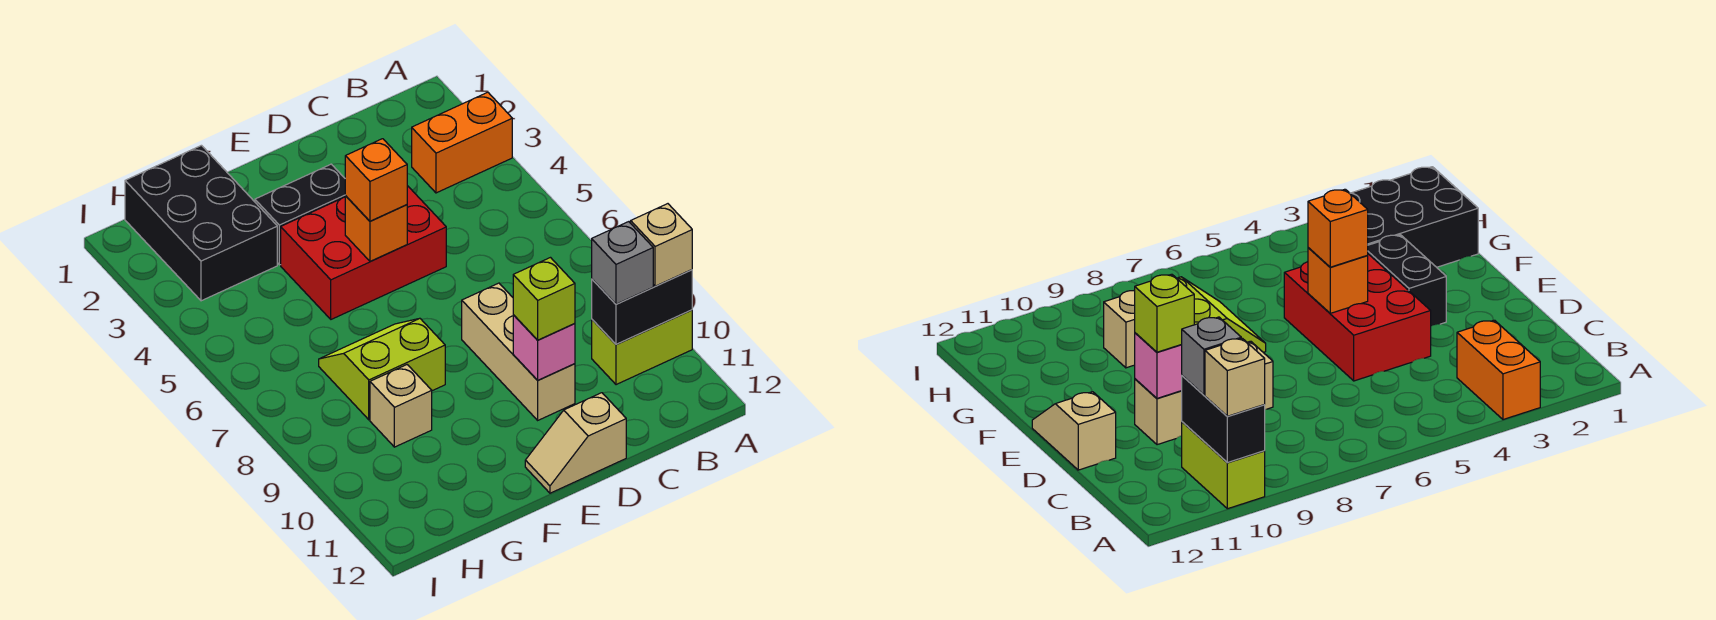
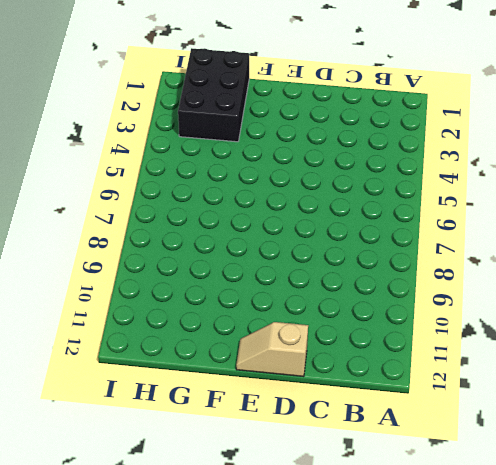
none -> orange brick A3:B3 level 1
none -> lime brick A10:B10 level 1
none -> red brick D4:F5 level 1

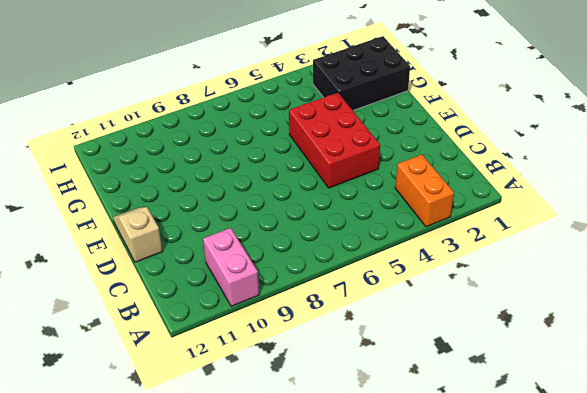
pink brick A10:B10 level 1 -> lime brick A10:B10 level 1
none -> tan brick D8:D10 level 1
none -> black brick E3:F3 level 1
none -> lime slope F7:G8 level 1 top 8

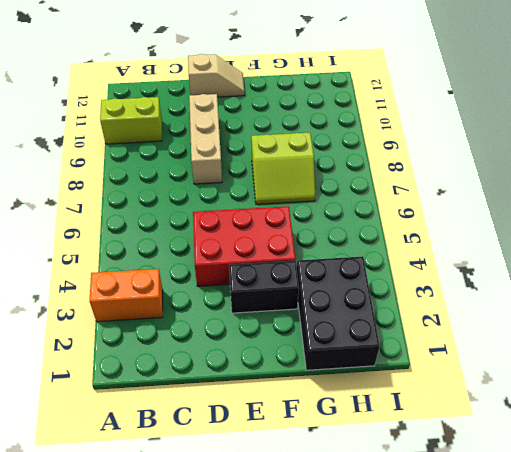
none -> tan brick G9 level 1
none -> black brick A10:B10 level 2
none -> pink brick D10 level 2

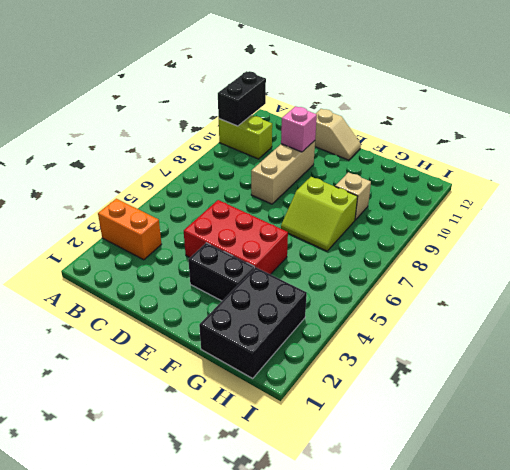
black brick A10:A11 level 2 -> black brick A10:B10 level 2
none -> orange brick E5 level 2
none -> tan brick A10 level 3
none -> grey brick B10 level 3

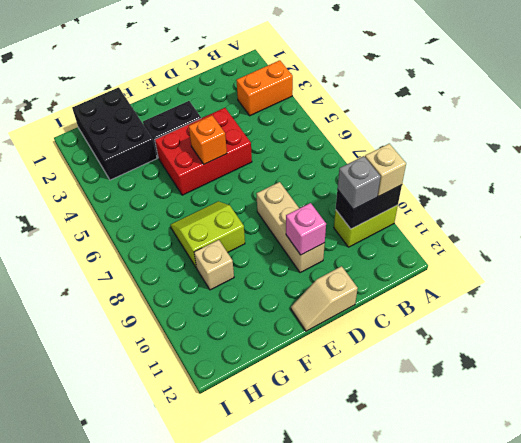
none -> lime brick D10 level 3
none -> orange brick E5 level 3

